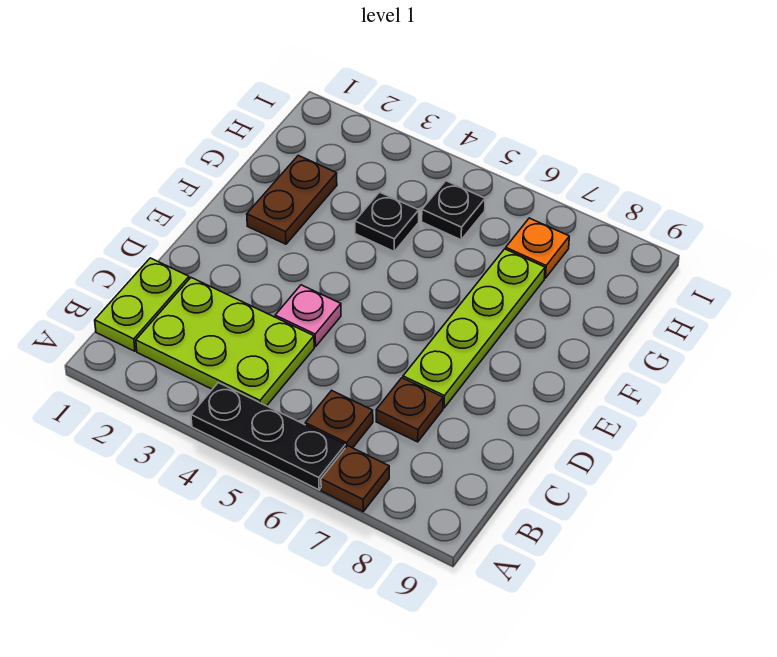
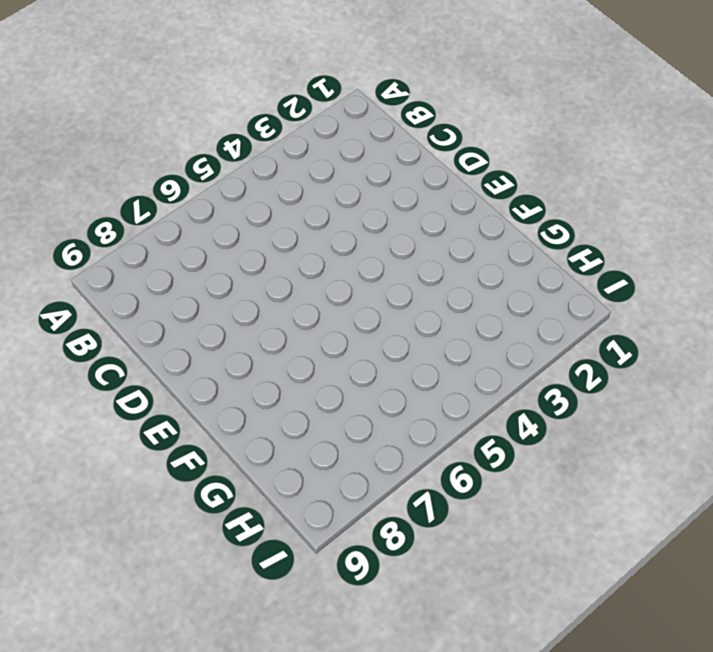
none -> black plate A4:A6 level 1
none -> brown plate A7 level 1
none -> lime plate B1:C1 level 1

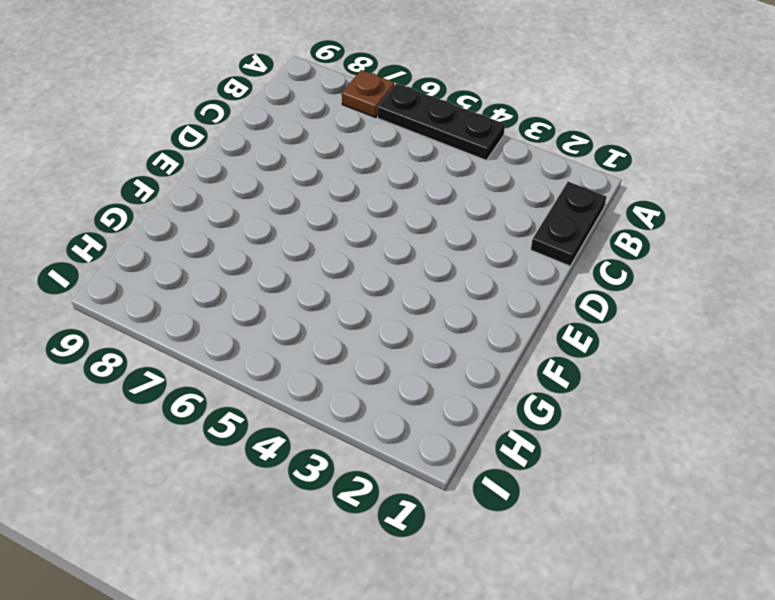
black plate B1:C1 level 1 -> lime plate B1:C1 level 1
none -> lime plate B2:C4 level 1
none -> brown plate B6 level 1
none -> brown plate C7 level 1

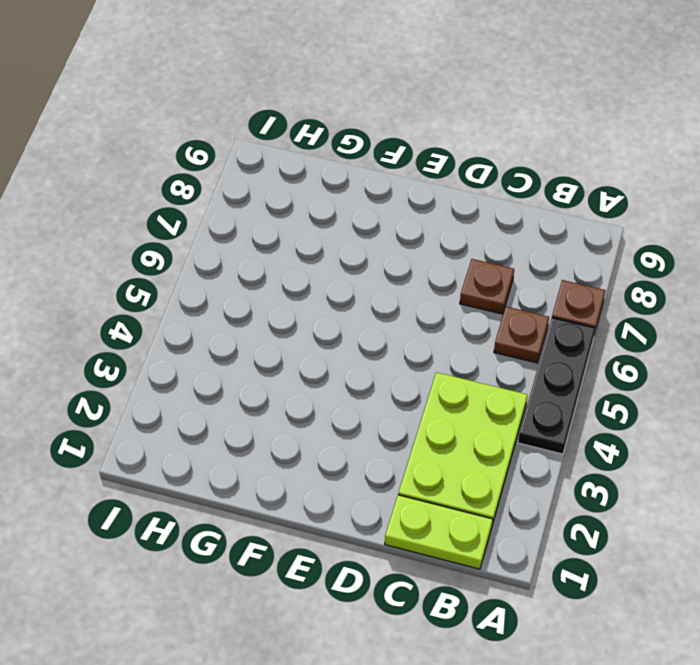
none -> pink plate D4 level 1
none -> lime plate D7:G7 level 1
none -> brown plate F2:G2 level 1

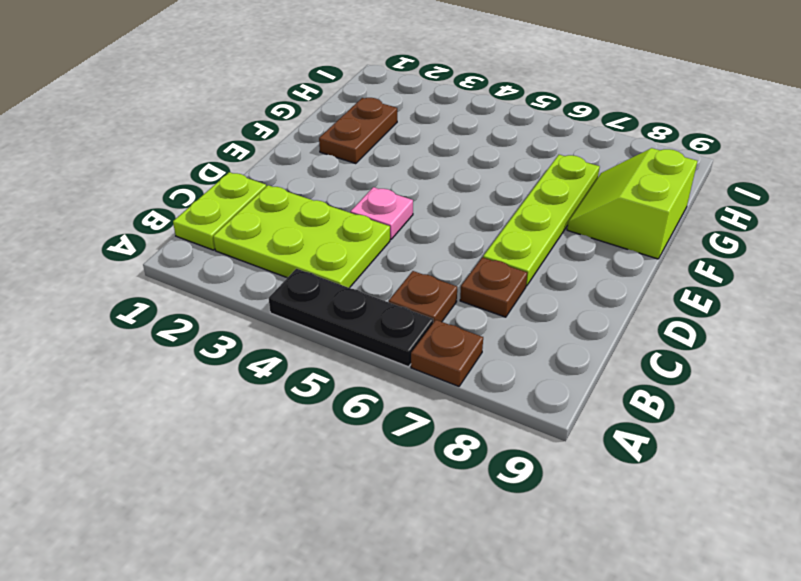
lime slope F8:G9 level 1 top 9 -> none
none -> black plate G4 level 1
none -> black plate H5 level 1
none -> orange plate H7 level 1

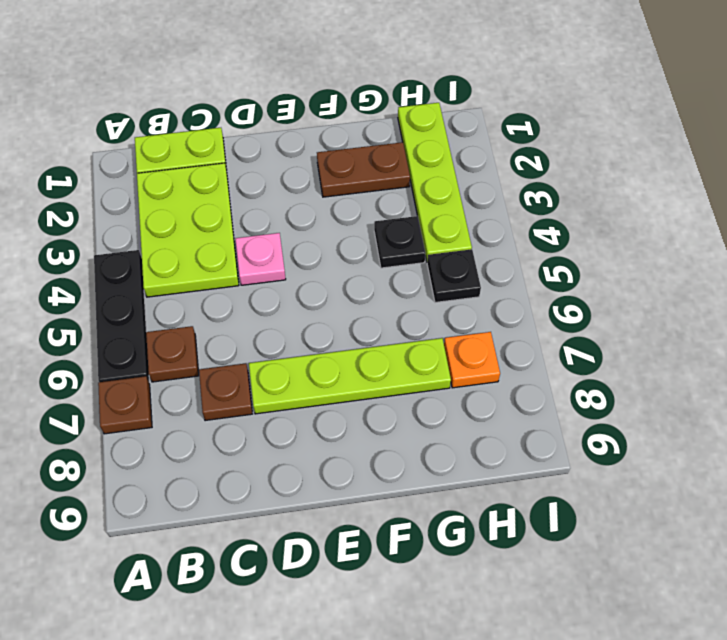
lime plate H1:H4 level 1 -> none

